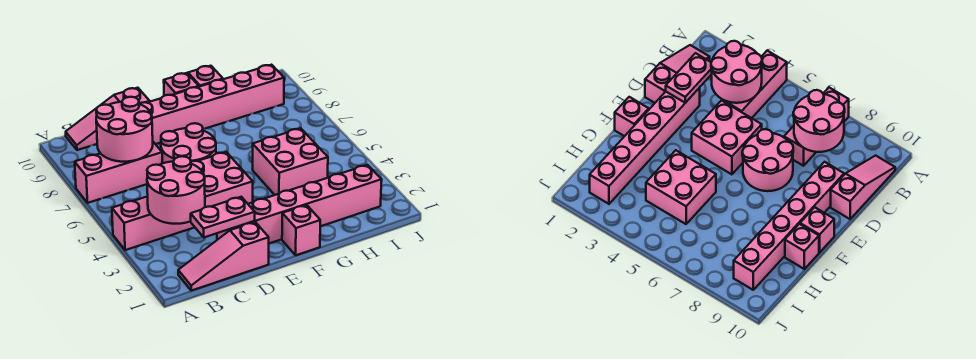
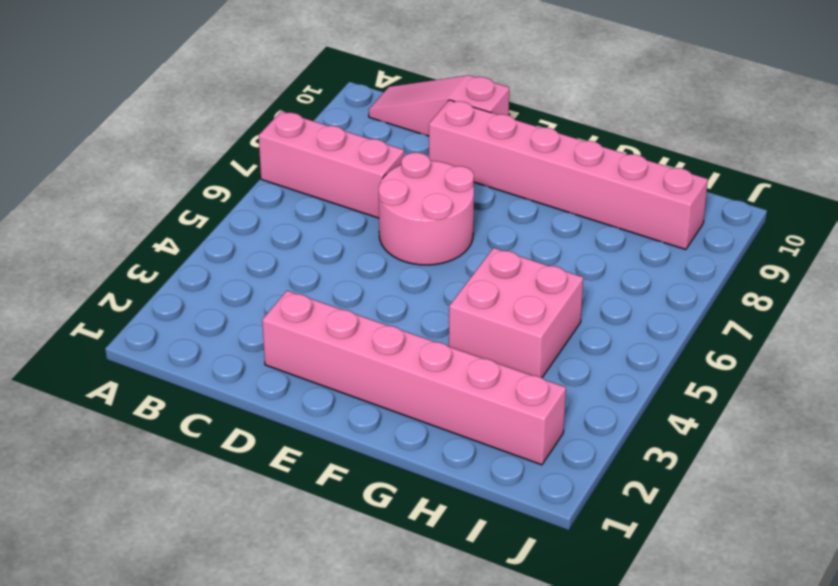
none -> pink brick A4:C4 level 1
none -> pink slope B1:D1 level 1 top D
none -> pink brick D4:E5 level 1

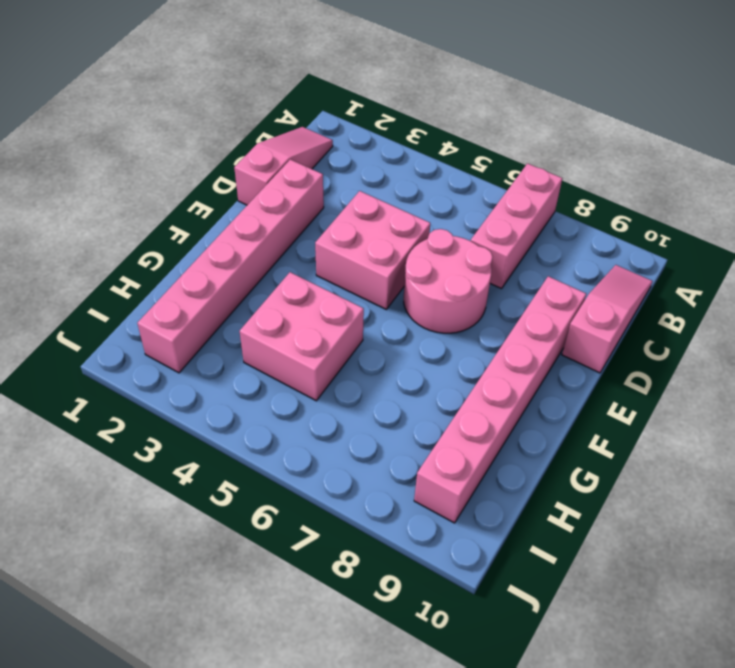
none -> pink brick A4:C4 level 1
none -> pink brick F1 level 1
none -> pink brick F10 level 1

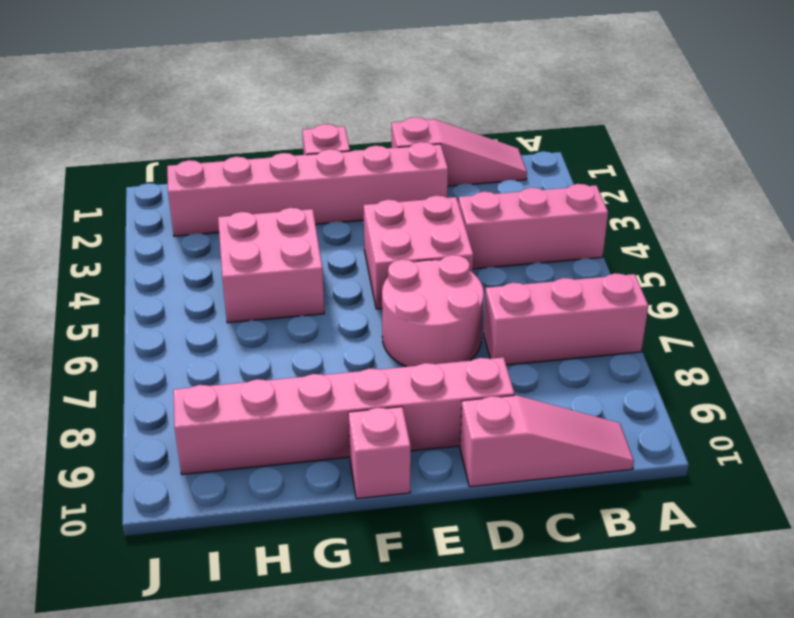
none -> pink brick G10 level 1
none -> pink round brick B3:C4 level 2
none -> pink round brick B7:C8 level 2

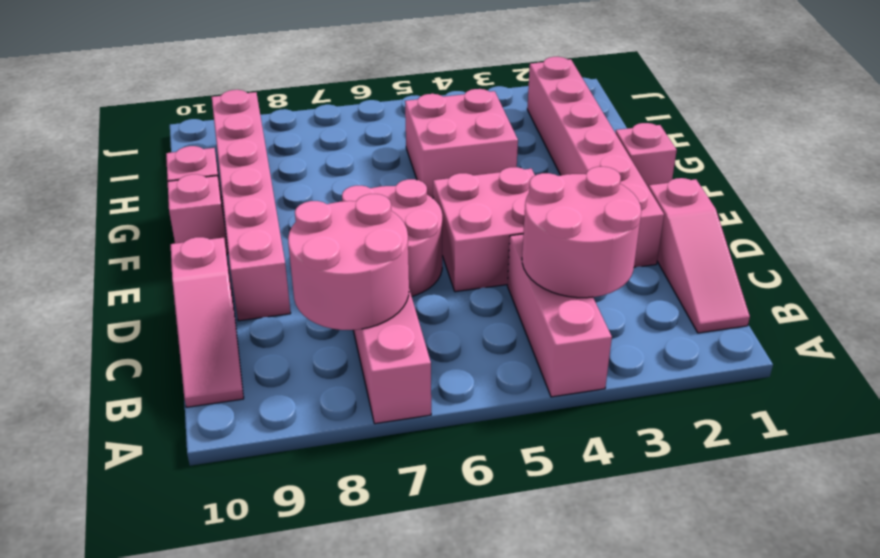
none -> pink plate C2:D2 level 2

